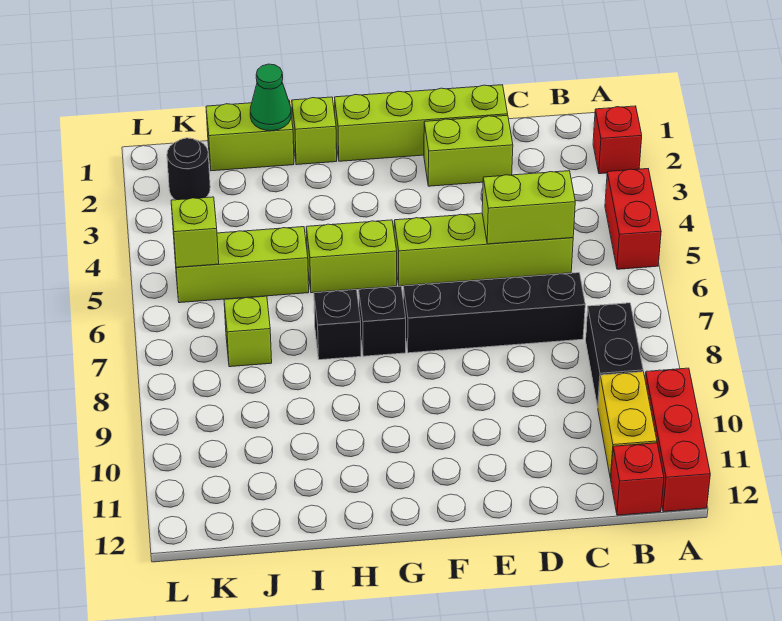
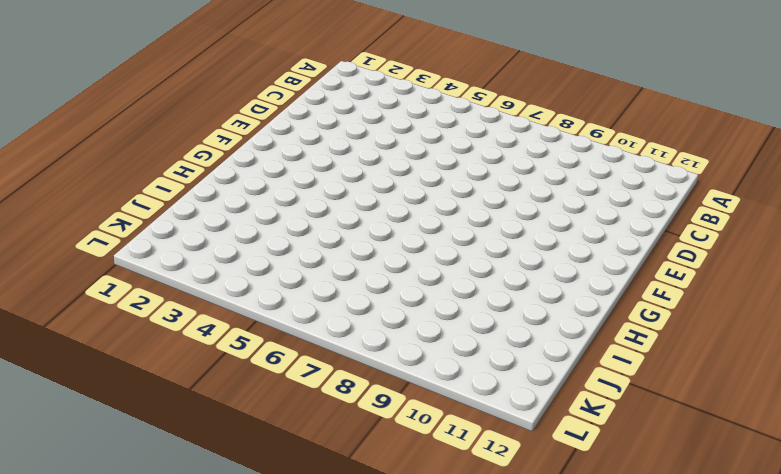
none -> red brick A2 level 1
none -> red brick A4:A5 level 1
none -> red brick A10:A12 level 1

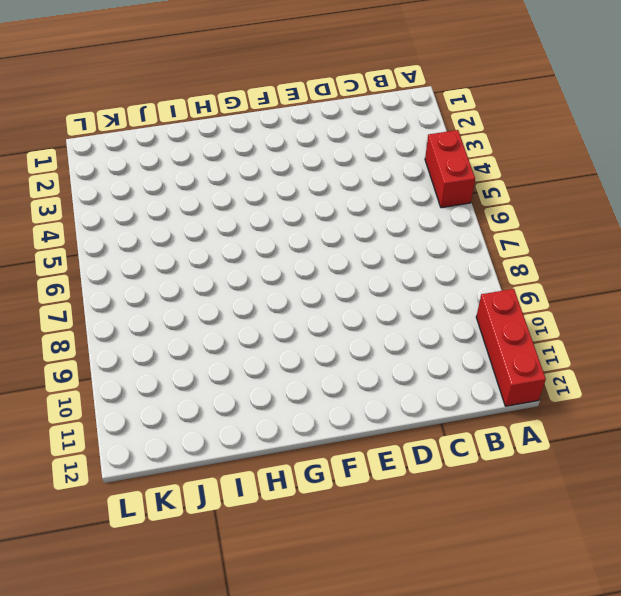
none -> red brick A2 level 1
none -> black brick B8:B9 level 1
none -> yellow brick B10:B11 level 1

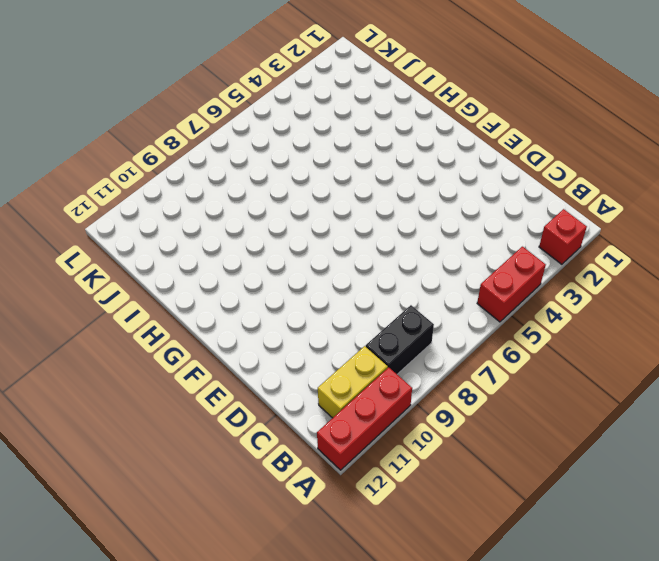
none -> red brick B12 level 1
none -> lime brick C5:F5 level 1
none -> black brick C7:F7 level 1

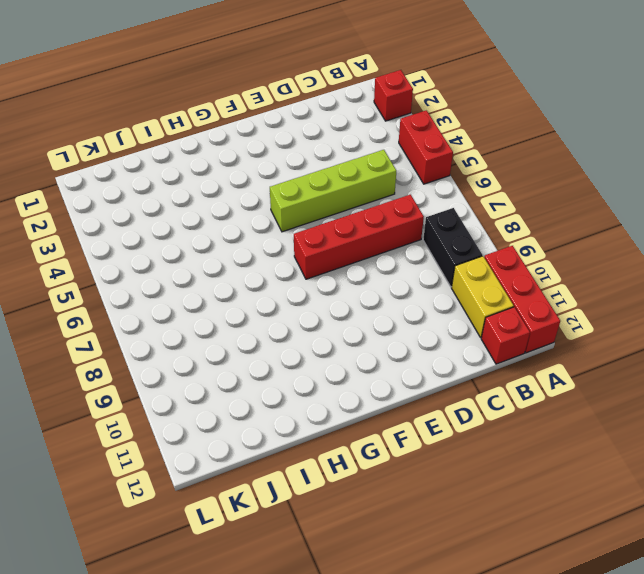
red brick C7:F7 level 1 -> black brick C7:F7 level 1
none -> lime brick D1:G1 level 1
none -> lime brick D2:E2 level 1
none -> lime brick G5:H5 level 1

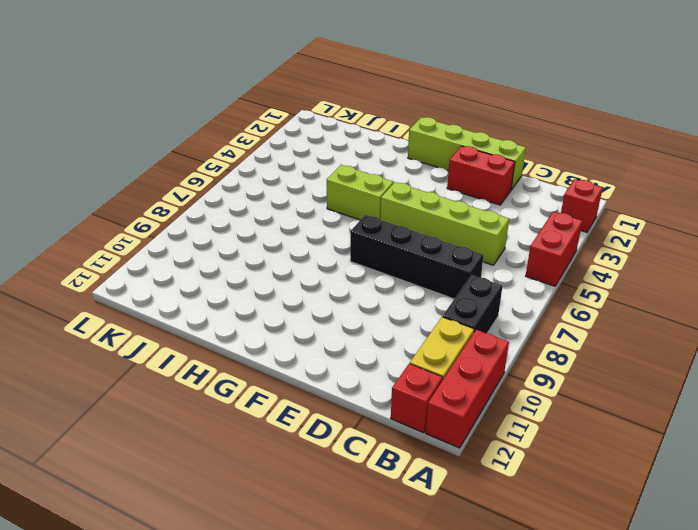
red brick D2:E2 level 1 -> lime brick D2:E2 level 1
none -> black brick G7 level 1
none -> lime brick H1 level 1
none -> black brick H7 level 1

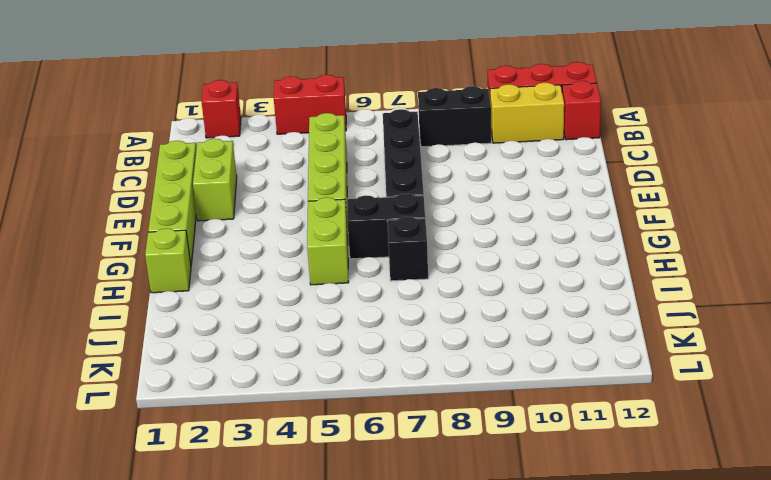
black brick G6:G7 level 1 -> black brick G7 level 1
none -> lime brick I1:J1 level 1
none -> lime brick I5:K5 level 1
none -> lime brick J7 level 1

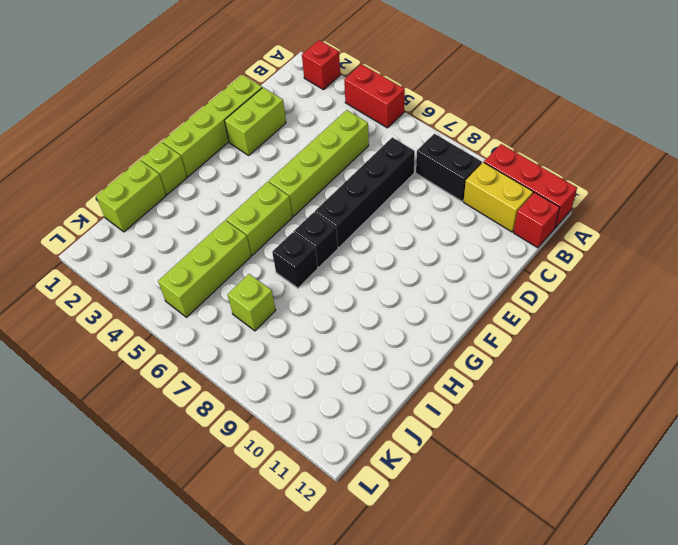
none -> black round brick K2 level 1
none -> lime brick C5:D5 level 2
none -> green cone I1 level 2

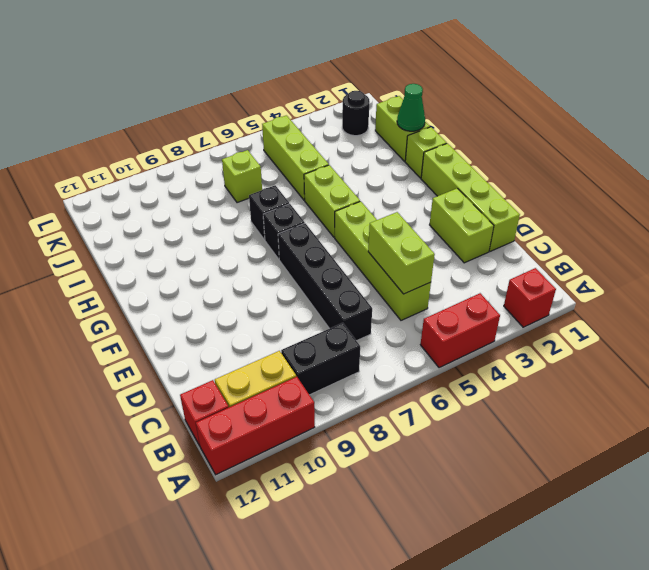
none -> lime brick K5 level 2

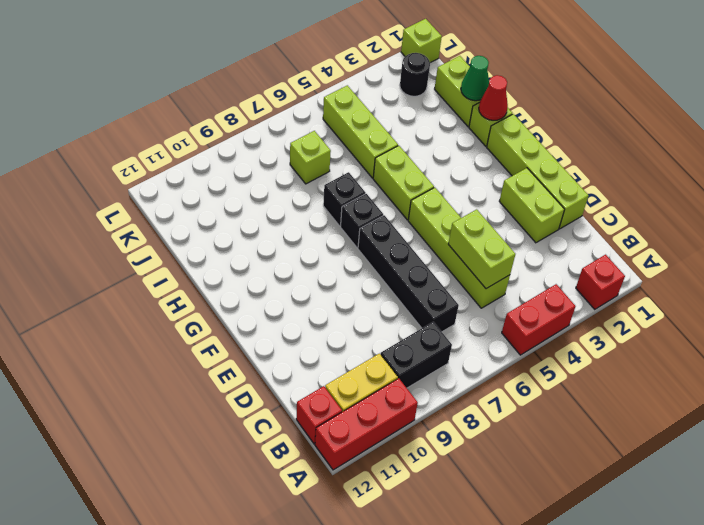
red cone H1 level 2 -> none
lime brick L1 level 1 -> lime brick K5 level 2

